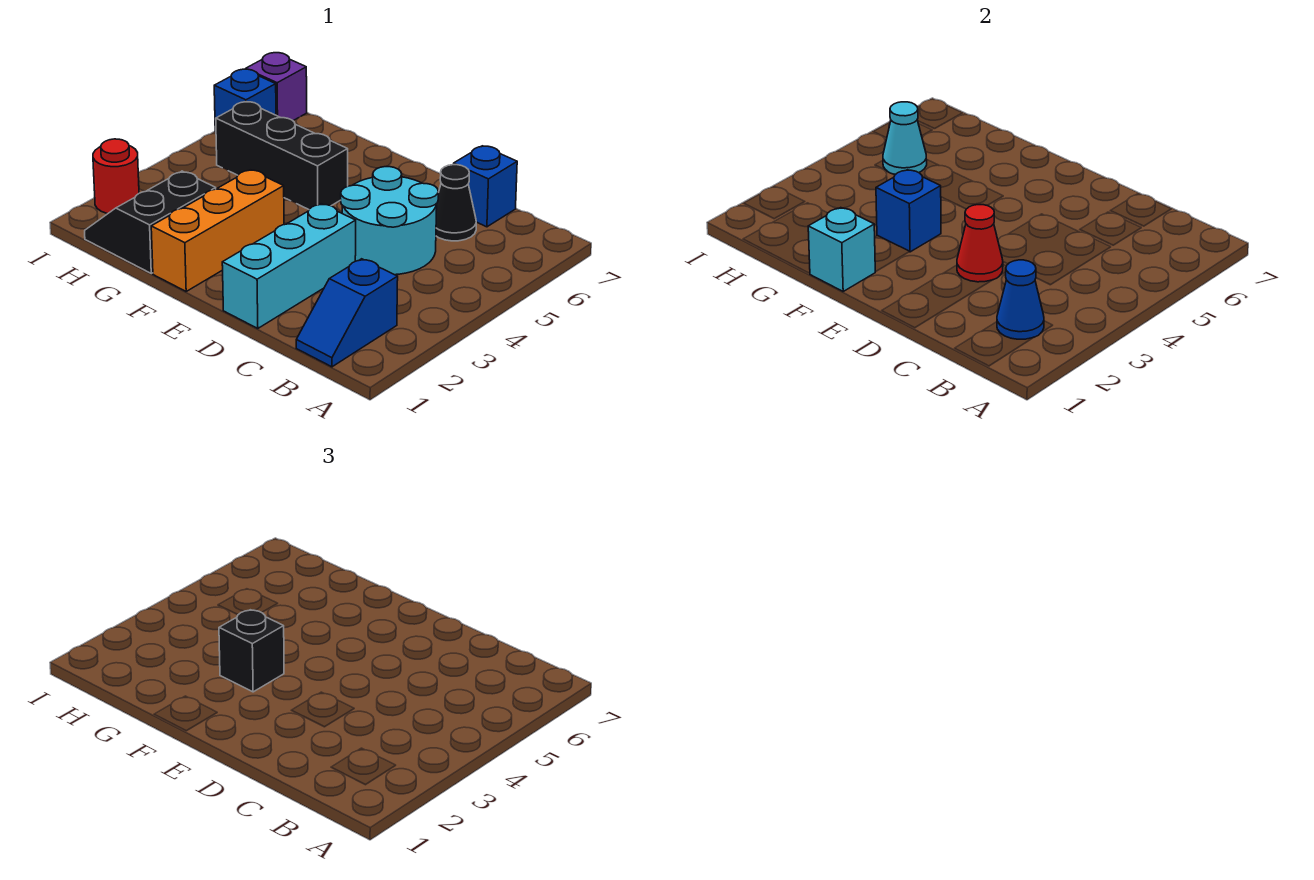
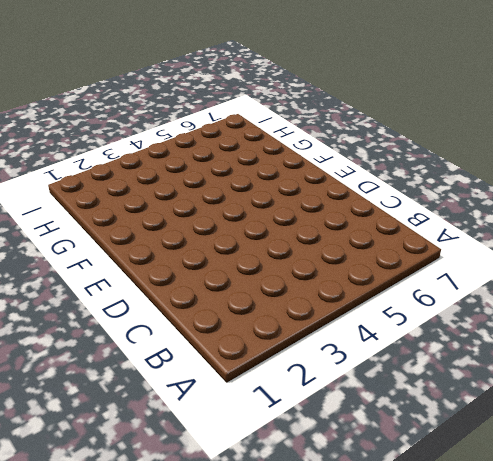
none -> blue slope B1:B2 level 1 top 2
none -> cyan round brick C4:D5 level 1
none -> black cone C6 level 1

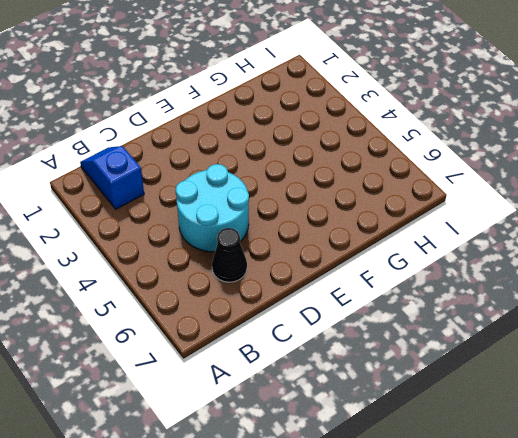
none -> blue brick C7 level 1
none -> cyan brick D1:D3 level 1
none -> orange brick F1:F3 level 1

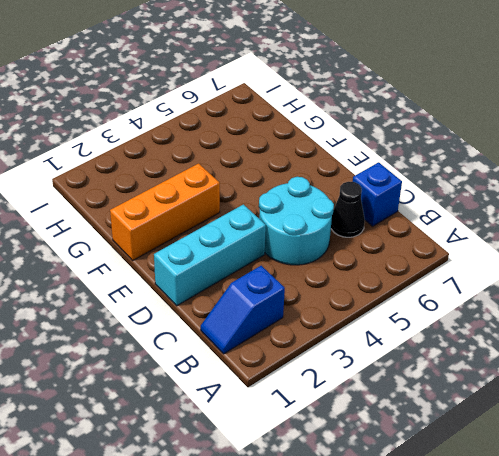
none -> black brick F5:H5 level 1
none -> black slope G1:H2 level 1 top G
none -> red round brick I2 level 1

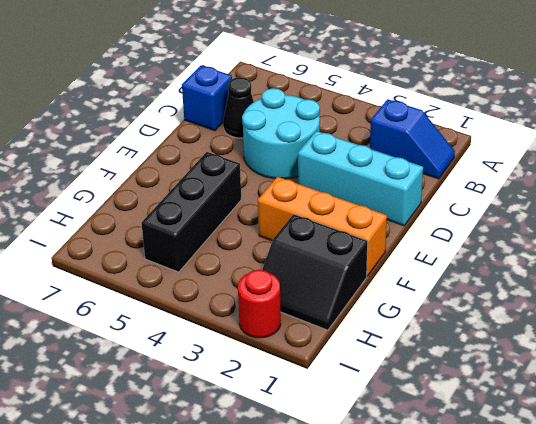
none -> blue brick I6 level 1
none -> purple brick I7 level 1
none -> blue cone B2 level 2

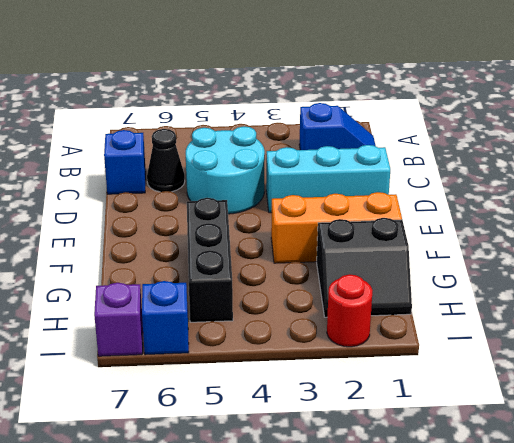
none -> blue cone B2 level 2
none -> red cone D3 level 2
none -> cyan brick F1 level 2

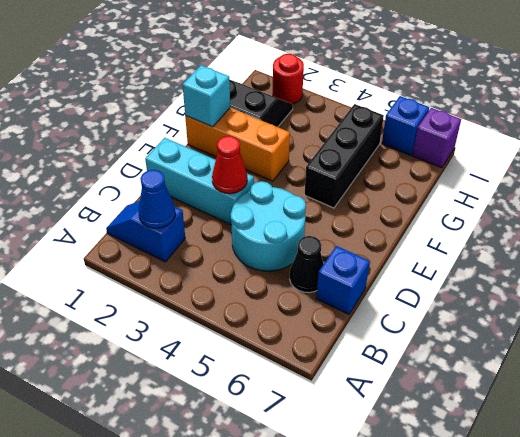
none -> blue brick F3 level 2
none -> cyan cone H5 level 2
none -> black brick F3 level 3

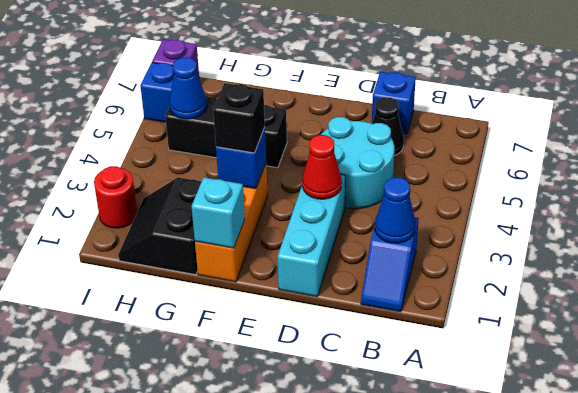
blue cone H5 level 2 -> cyan cone H5 level 2

